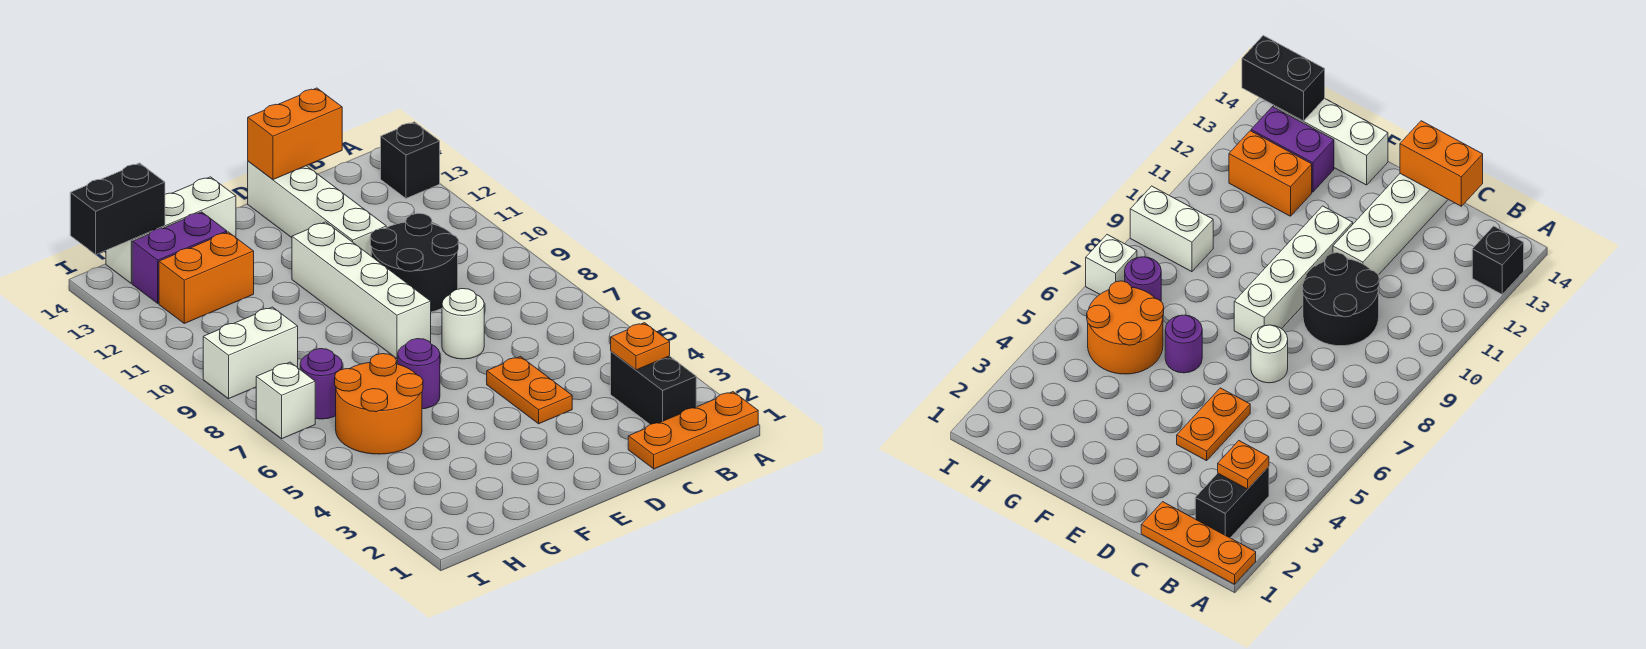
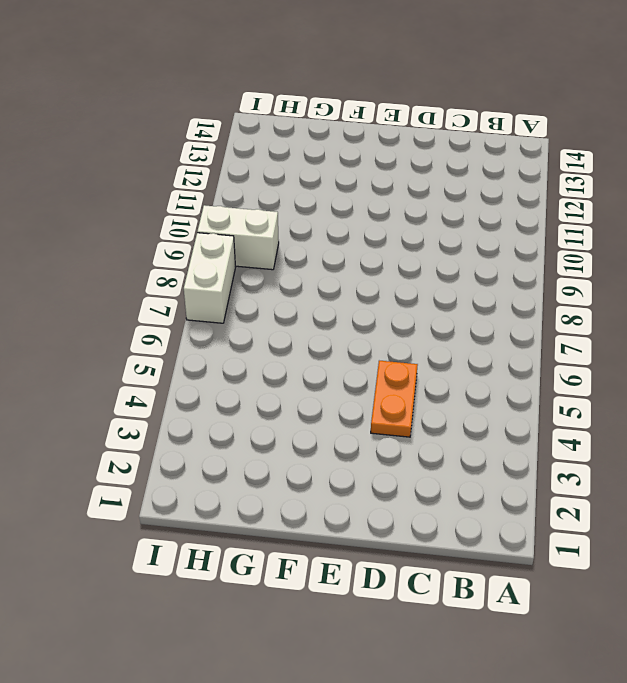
white brick I7:I8 level 1 -> white brick I7 level 1
none -> orange plate A1:C1 level 1
none -> black brick A13 level 1
none -> black brick B2:B3 level 1

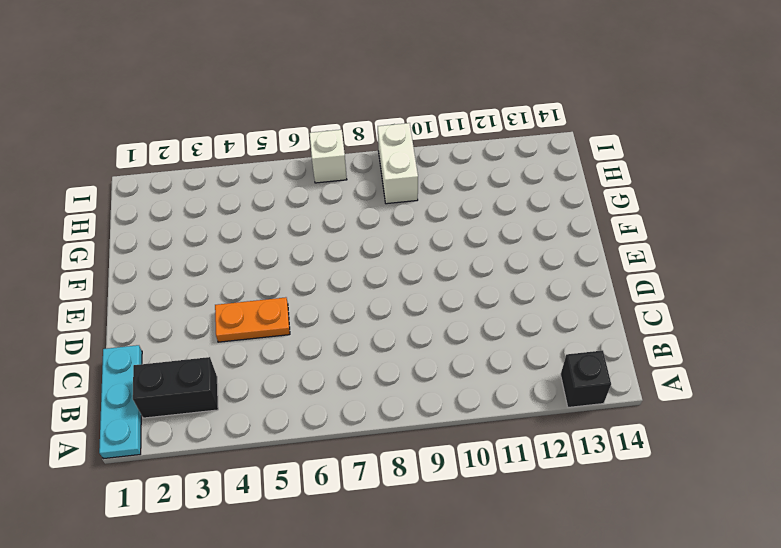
cyan plate A1:C1 level 1 -> orange plate A1:C1 level 1
none -> black round brick C9:D10 level 1
none -> white round brick D7 level 1
none -> white brick D11:D14 level 1

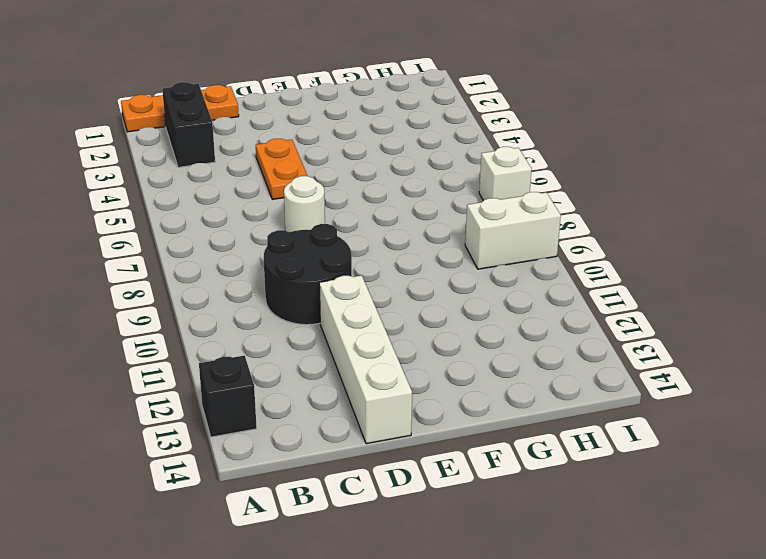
none -> white brick E8:E11 level 1
none -> purple round brick F6 level 1
none -> white brick F14:H14 level 1

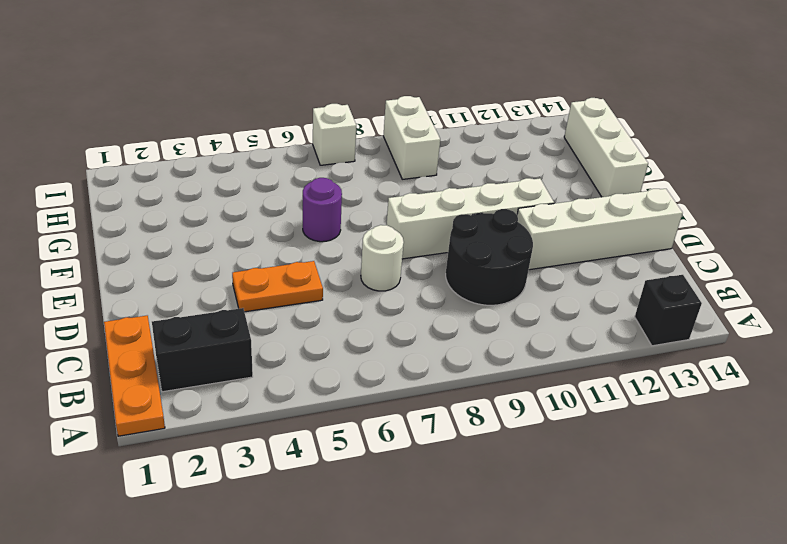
none -> orange round brick G5:H6 level 1
none -> orange brick G12:H12 level 1
none -> purple brick G13:H13 level 1

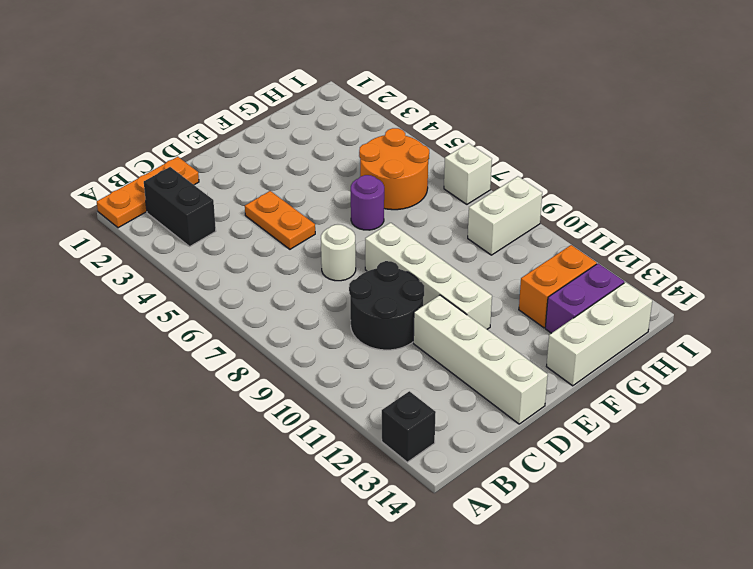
none -> purple round brick H7 level 1
none -> orange plate B3 level 2
none -> orange brick C14:D14 level 2

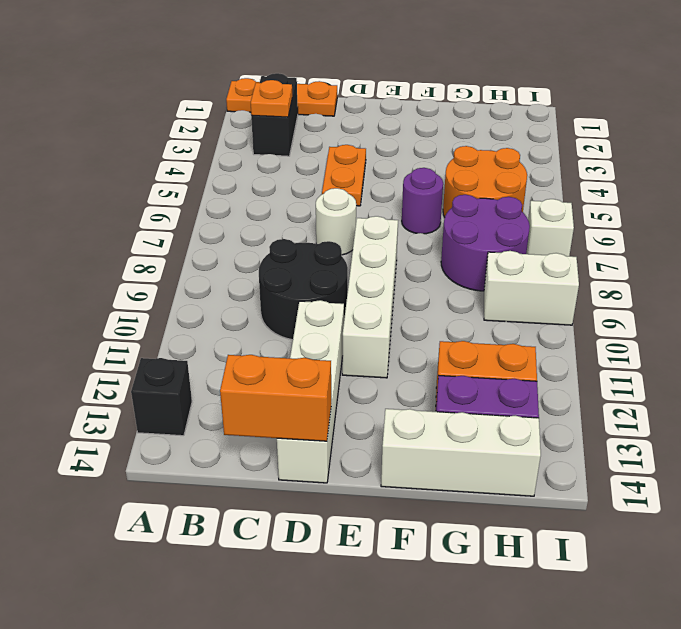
purple round brick G7:H8 level 1 -> purple round brick H7 level 1
none -> black brick H14:I14 level 2

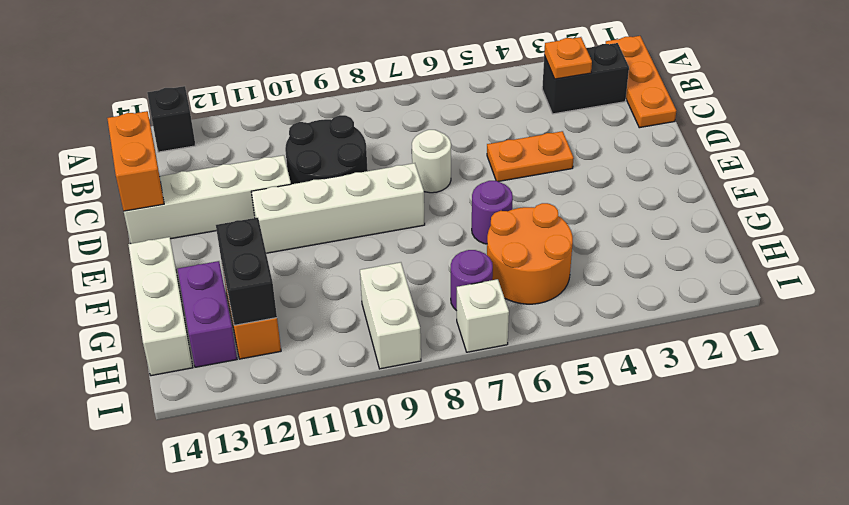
black brick G12:H12 level 2 -> black brick H14:I14 level 2

